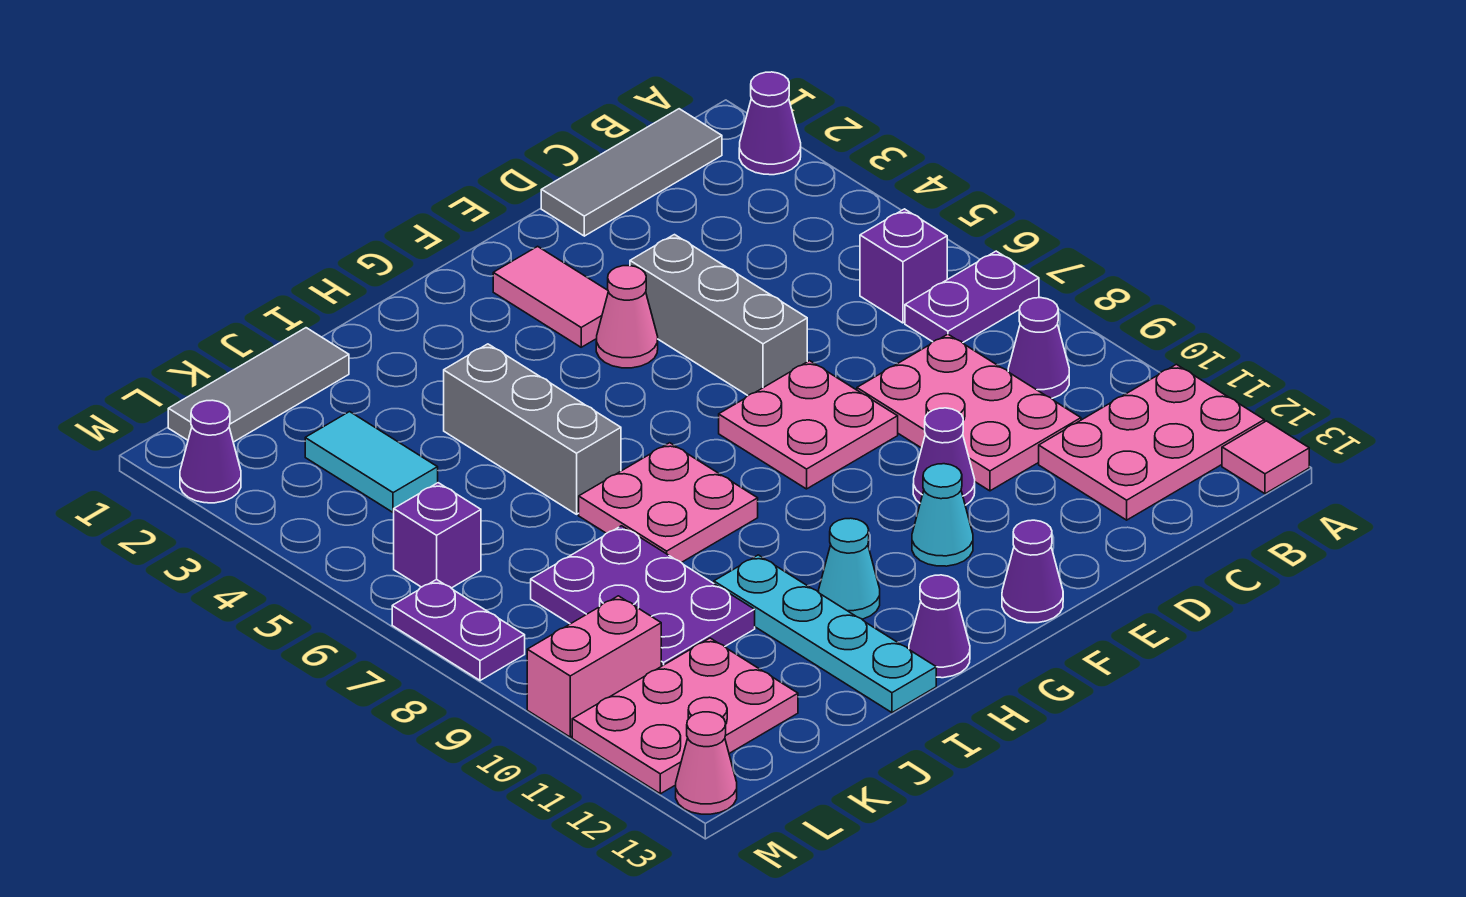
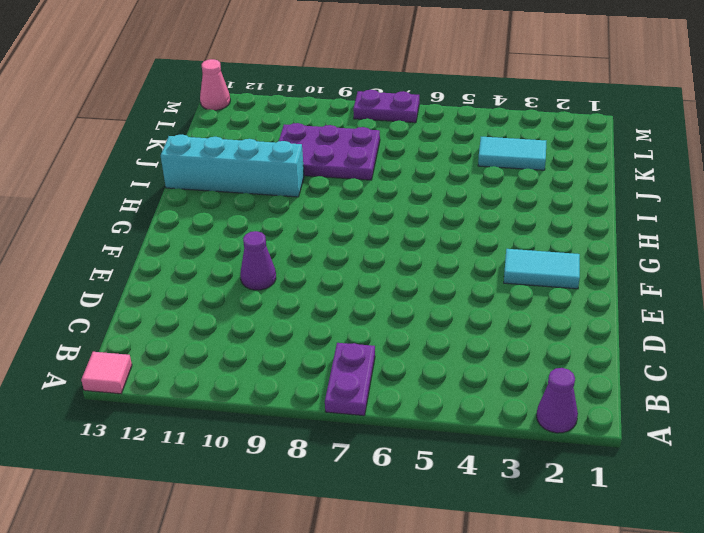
cyan tile F2:F3 level 1 -> pink tile F2:F3 level 1
cyan brick I10:I13 level 1 -> cyan plate I10:I13 level 1
none -> pink plate A11:C12 level 1
none -> grey tile B1:D1 level 1
none -> purple brick B6 level 1

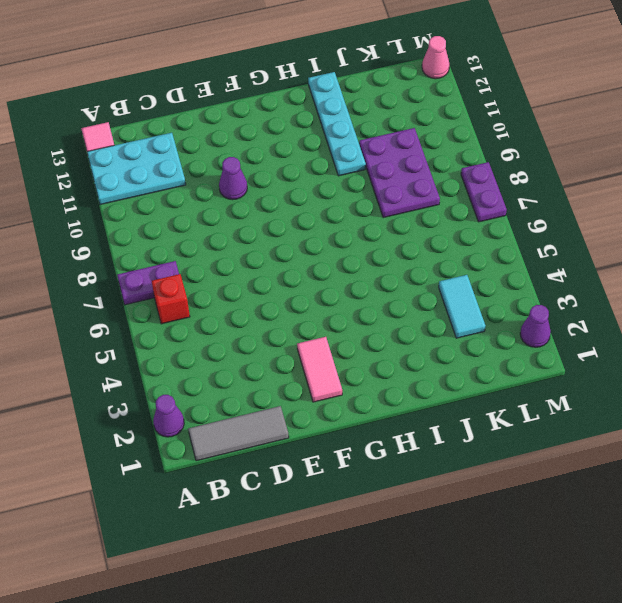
cyan plate A11:C12 level 1 -> pink plate A11:C12 level 1
red brick B6 level 1 -> purple brick B6 level 1
none -> purple cone B9 level 1
none -> pink plate C8:D10 level 1
none -> grey brick E4:E6 level 1

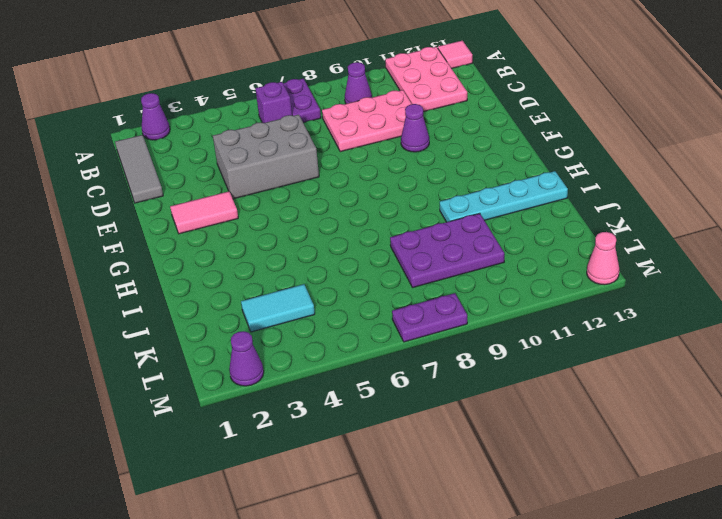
grey brick D4:E6 level 1 -> grey brick E4:E6 level 1
none -> pink plate E7:F8 level 1
none -> pink cone F4 level 1
none -> cyan cone F11 level 1

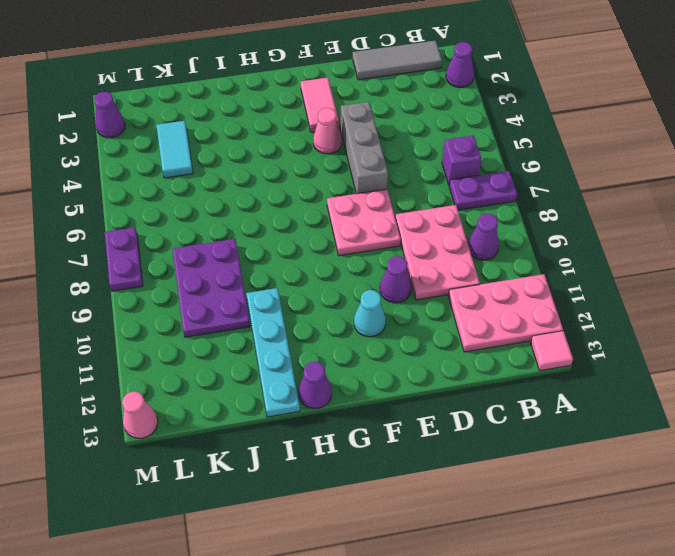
none -> purple cone F13 level 1
none -> pink plate H7:I8 level 1
none -> cyan cone H11 level 1

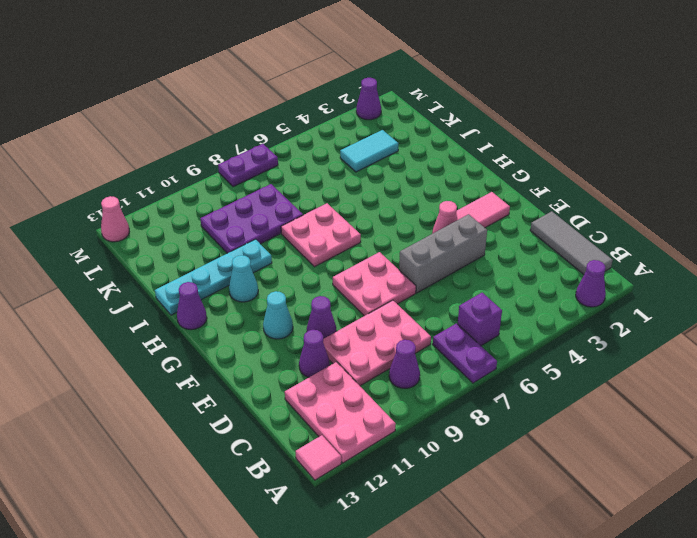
purple cone D11 level 1 -> purple cone F13 level 1
none -> grey brick I4:I6 level 1
none -> grey tile J1:L1 level 1
none -> pink plate K11:M12 level 1

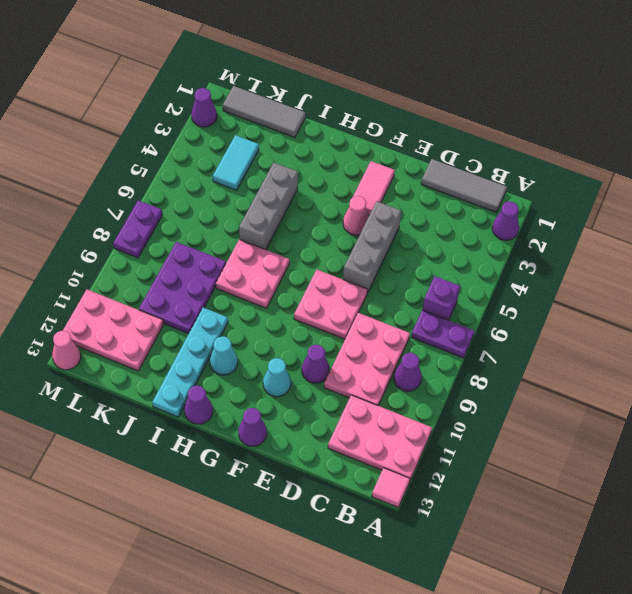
none -> purple brick L6 level 1
none -> pink brick L10:M10 level 1

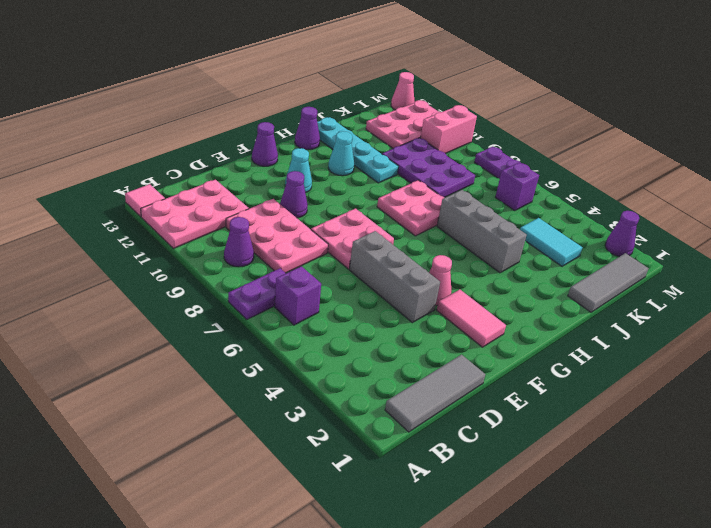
none -> purple cone A2 level 1

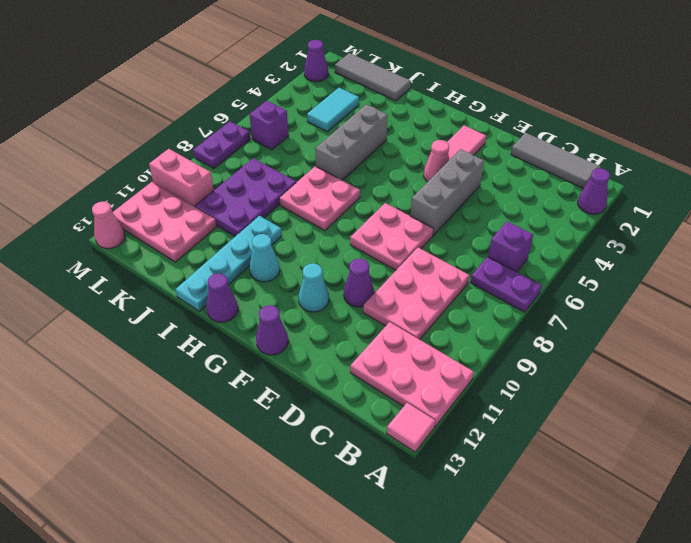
none -> purple cone B9 level 1

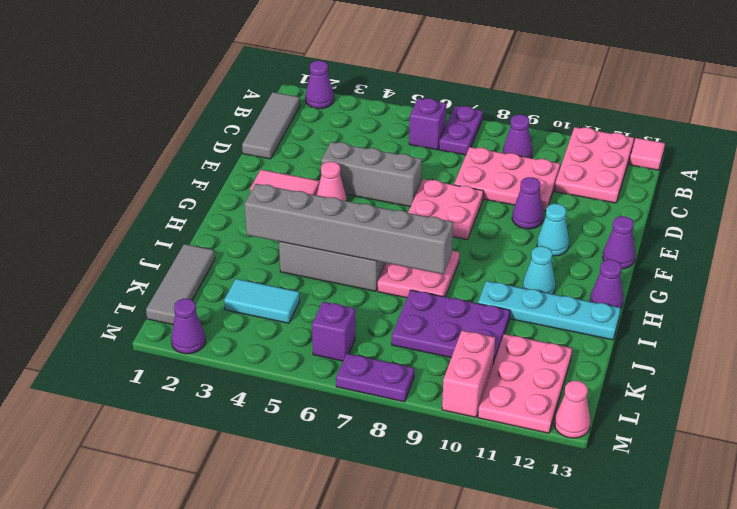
grey brick I3:I8 level 2 -> none

